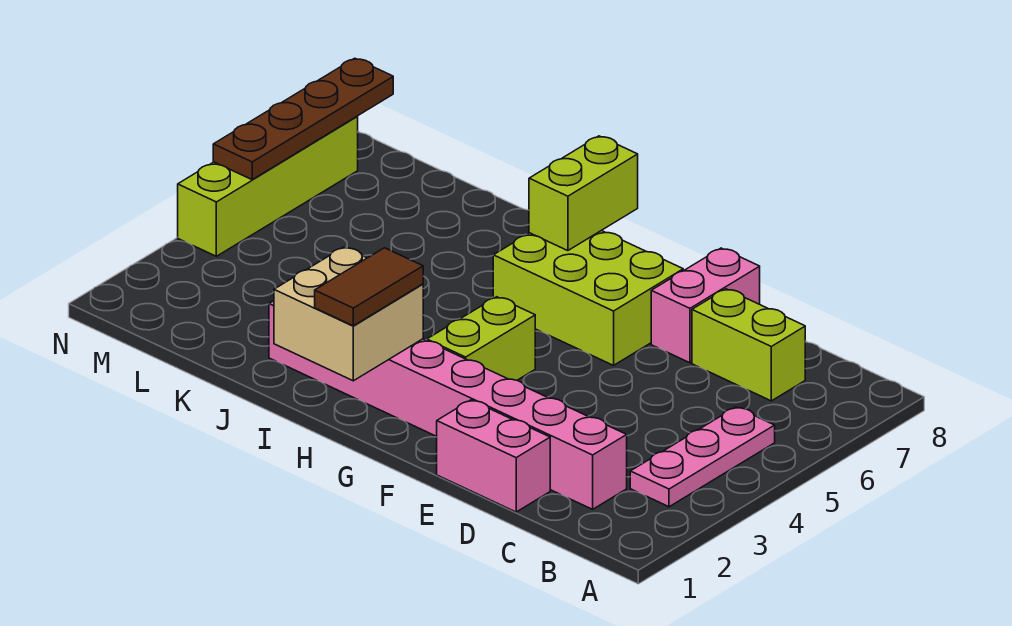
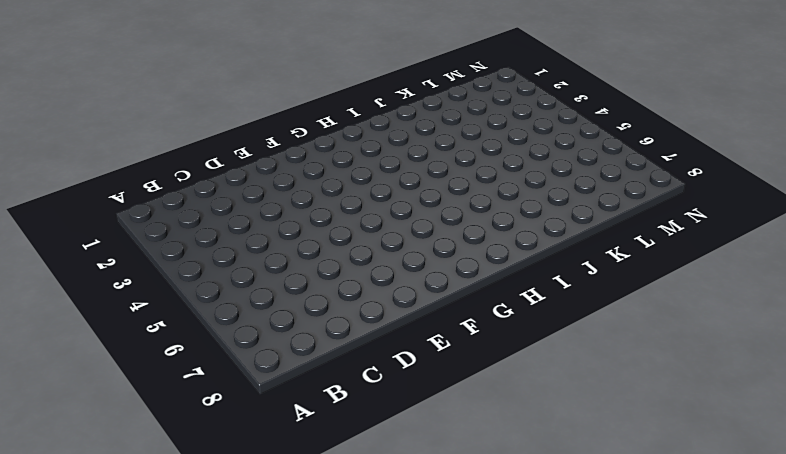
none -> pink plate B3:B5 level 1
none -> pink brick C2:J2 level 1
none -> lime brick C7:D7 level 1

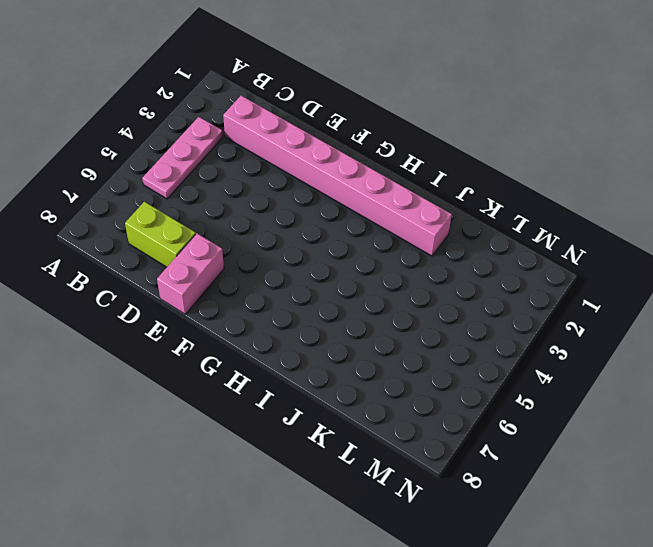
none -> pink brick D1:E1 level 1
none -> lime brick F6:H7 level 1
none -> lime brick G3:G4 level 1

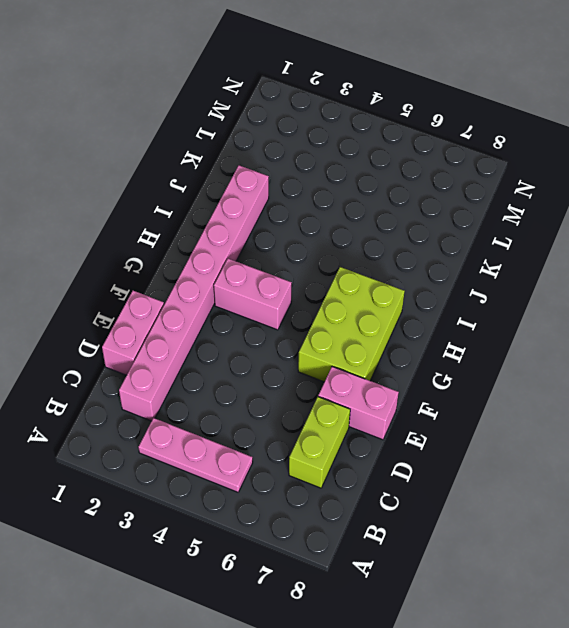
pink brick G3:G4 level 1 -> lime brick G3:G4 level 1
none -> lime brick N4:N7 level 1
none -> tan brick H1:I2 level 2
none -> lime brick H7:H8 level 2

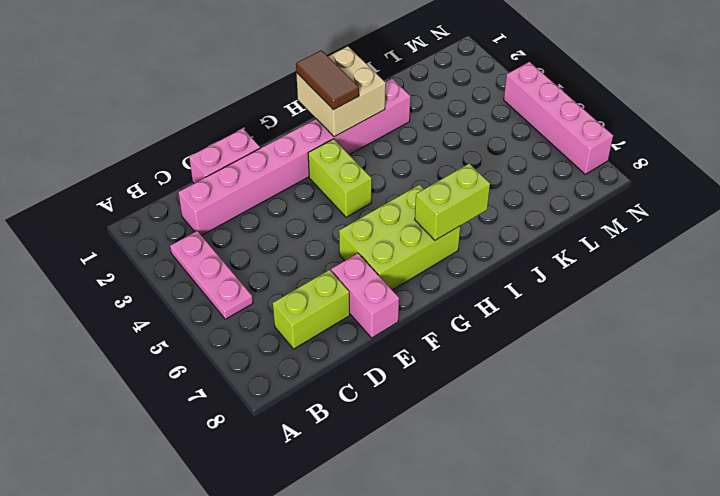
lime brick H7:I7 level 2 -> lime brick H7:H8 level 2
pink brick N4:N7 level 1 -> lime brick N4:N7 level 1
none -> brown plate N5:N8 level 2

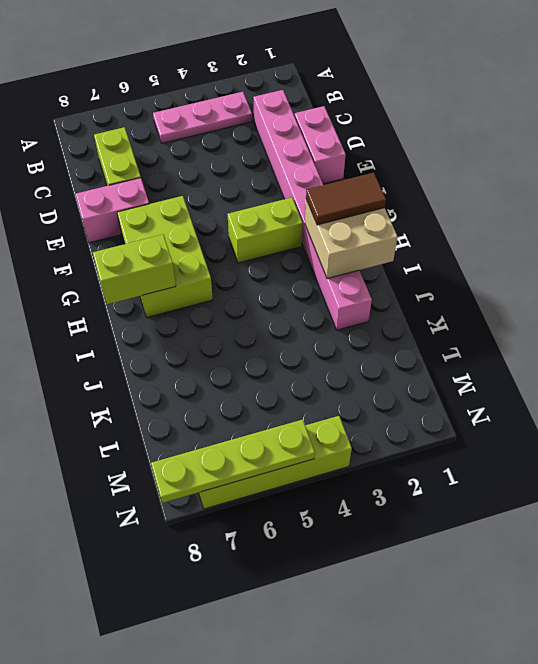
lime plate N5:N8 level 2 -> brown plate N5:N8 level 2

